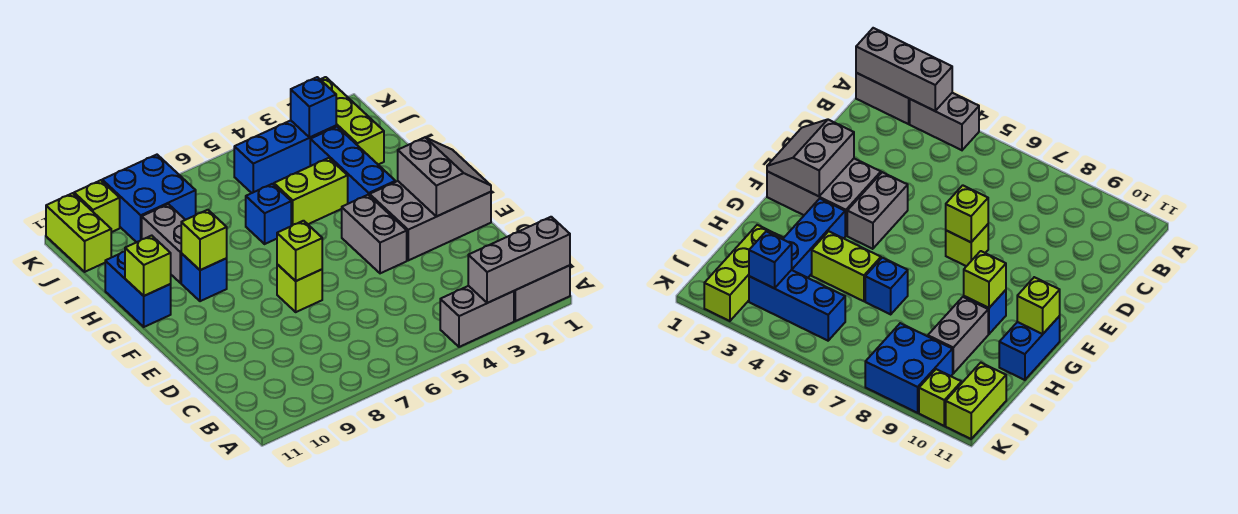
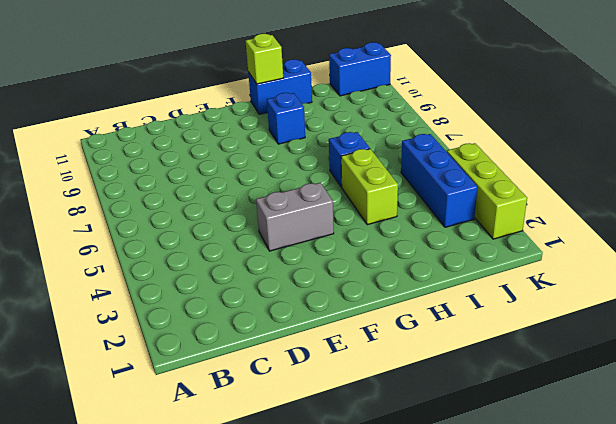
blue brick J11:K11 level 1 -> lime brick J11:K11 level 1
lime brick K2:K4 level 1 -> lime brick I2:K2 level 1
none -> grey brick A1:A2 level 1
none -> grey brick A3:A4 level 1
none -> grey brick E1:F3 level 1

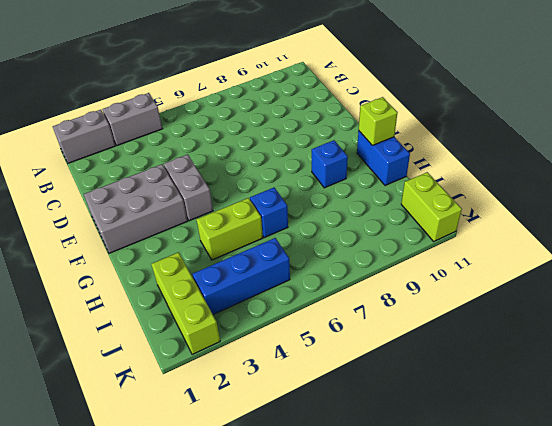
none -> lime brick E7 level 1
none -> blue brick G3:I3 level 1
none -> grey brick H9:I9 level 1

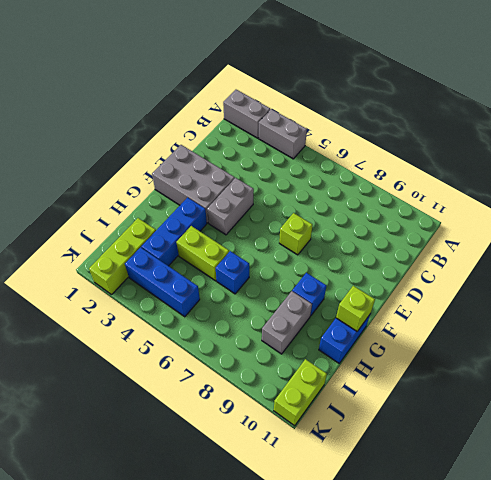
none -> blue brick J8:K9 level 1
none -> lime brick K10 level 1
none -> grey brick A1:A3 level 2

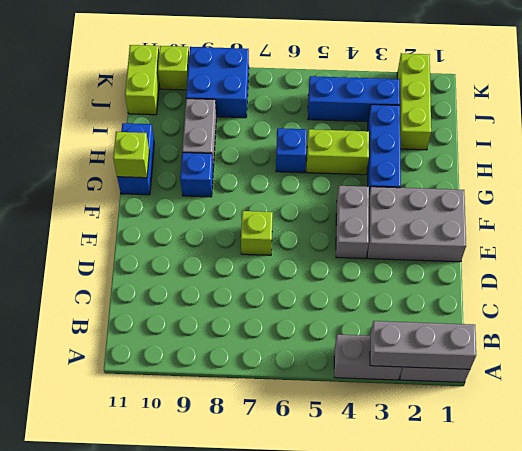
none -> grey slope E1:F2 level 2 top 2
none -> lime brick E7 level 2
none -> lime brick G9 level 2

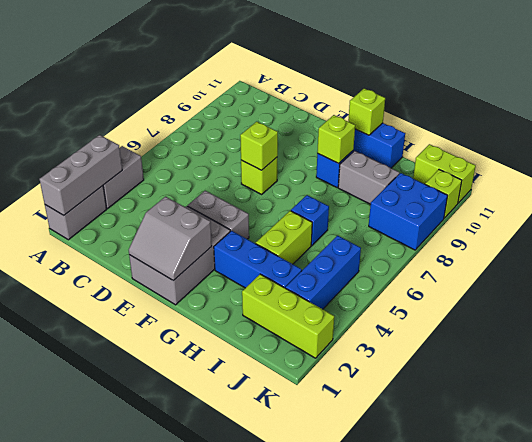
none -> blue brick J3 level 2

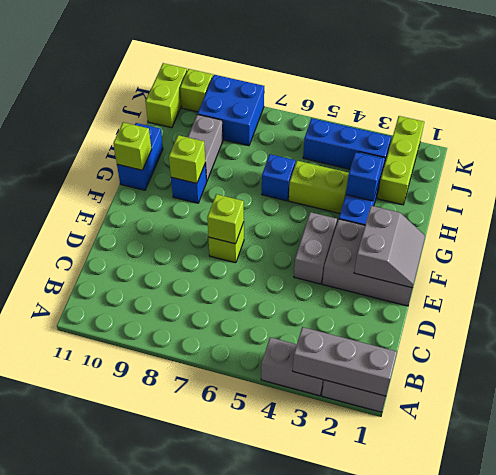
blue brick H3 level 2 -> blue brick J3 level 2

